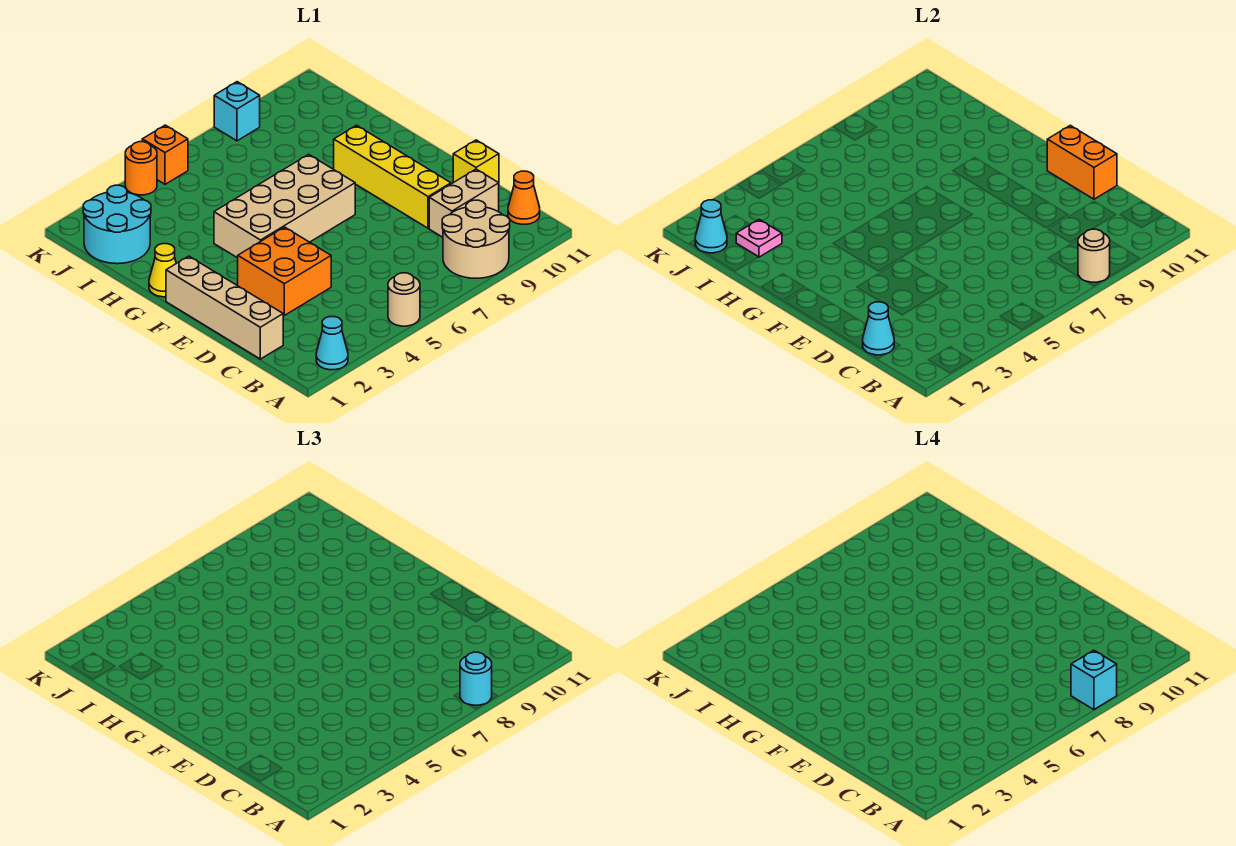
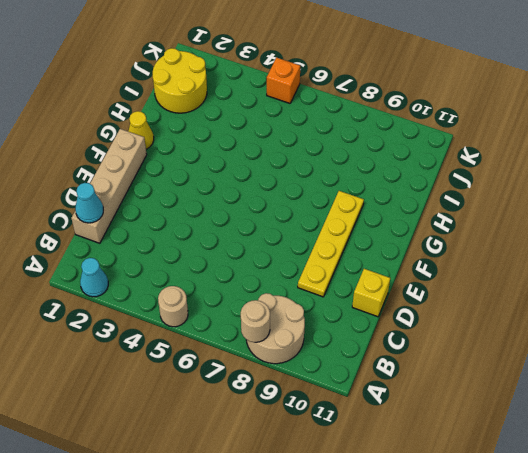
yellow plate D9:G9 level 1 -> yellow brick D9:G9 level 1
yellow round brick I1:J2 level 1 -> cyan round brick I1:J2 level 1
none -> orange cone B11 level 1
none -> tan brick C9:C10 level 1
none -> orange brick D3:E4 level 1

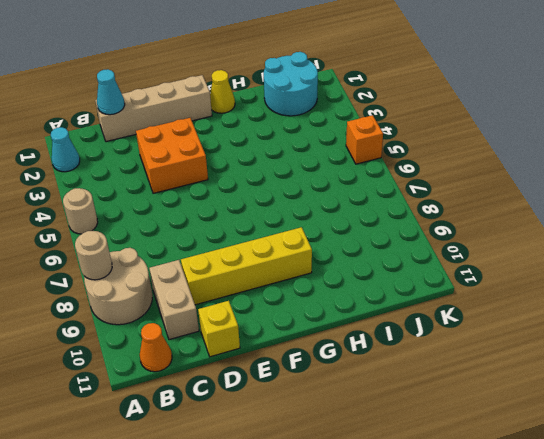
none -> tan brick F4:G7 level 1
none -> orange round brick K4 level 1
none -> cyan brick K8 level 1

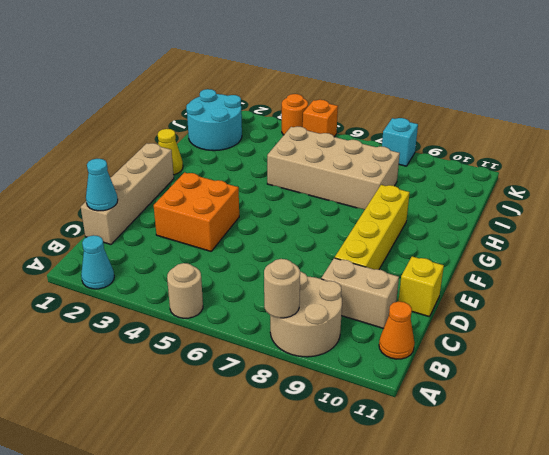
tan brick H5:I8 level 1 -> tan brick F4:G7 level 1
none -> orange brick D11:E11 level 2
none -> pink plate I2 level 2
none -> cyan cone J1 level 2

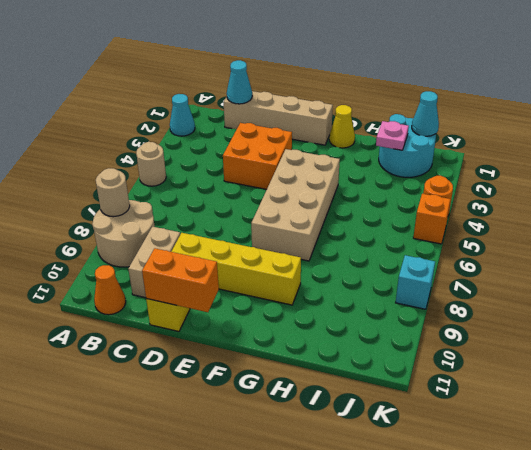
none -> cyan round brick A8 level 3
none -> cyan brick A8 level 4

